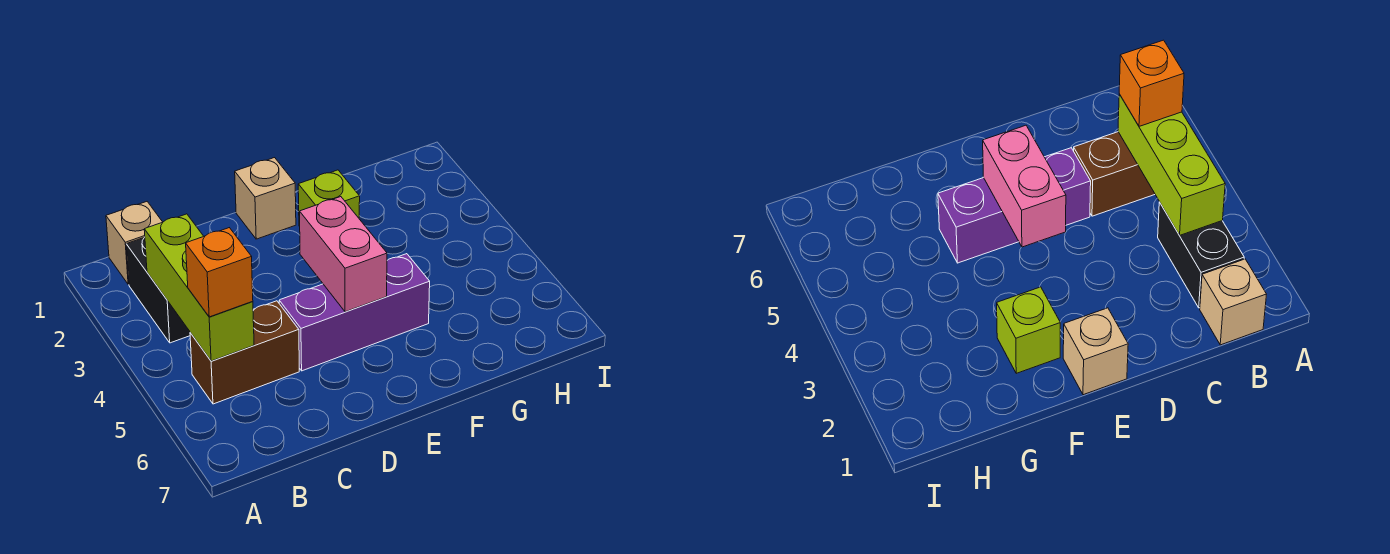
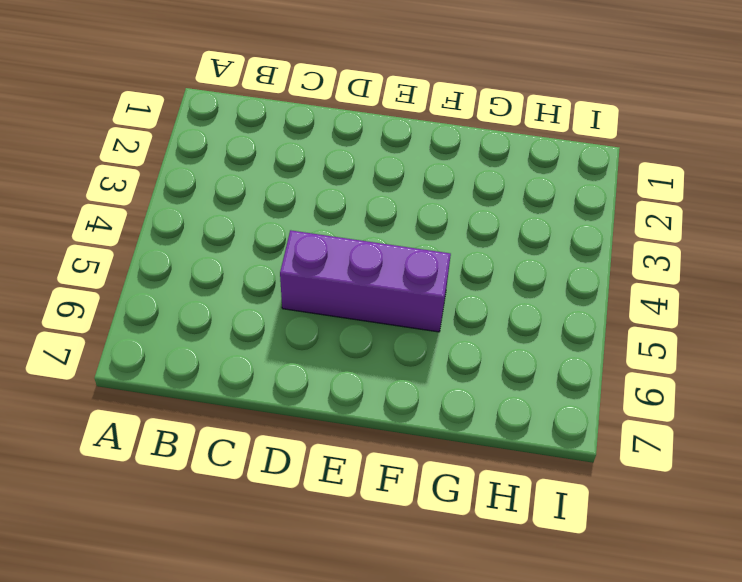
none -> tan brick B1 level 1
none -> black brick B2:B3 level 1

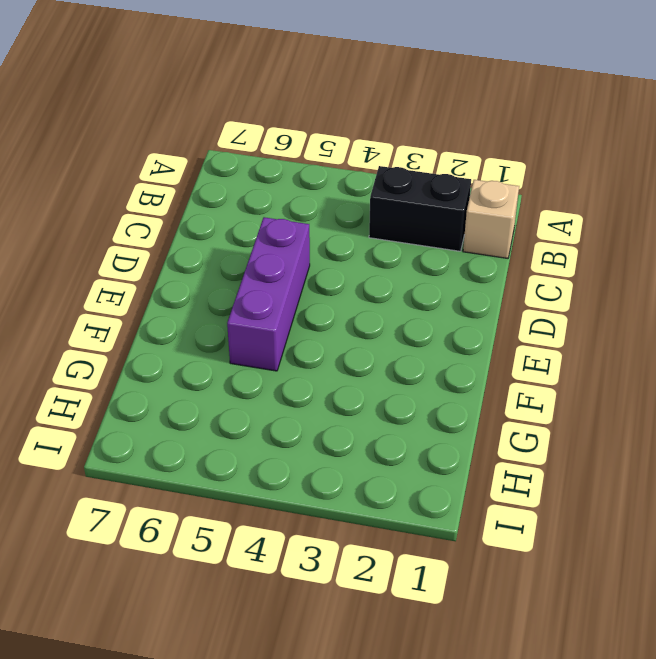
none -> brown brick B5:C5 level 1
none -> tan brick E1 level 1

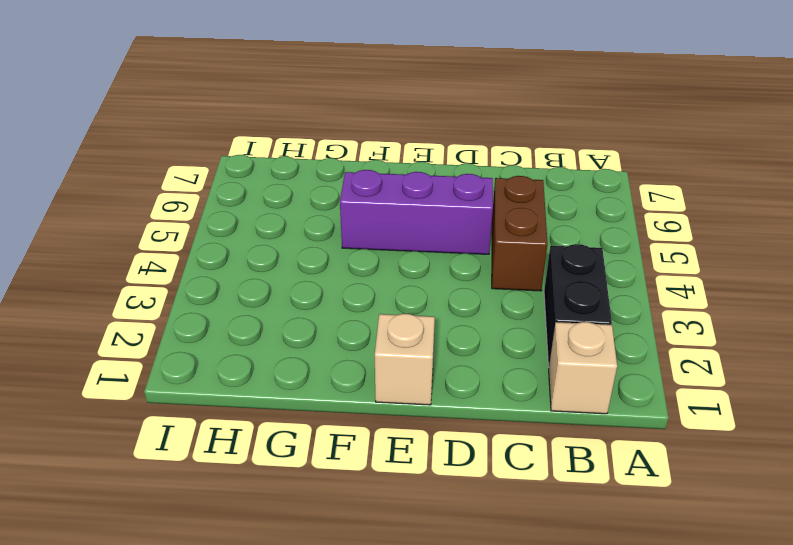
brown brick C4:C5 level 1 -> brown brick B5:C5 level 1
none -> lime brick F2 level 1
none -> lime brick B3:B5 level 2

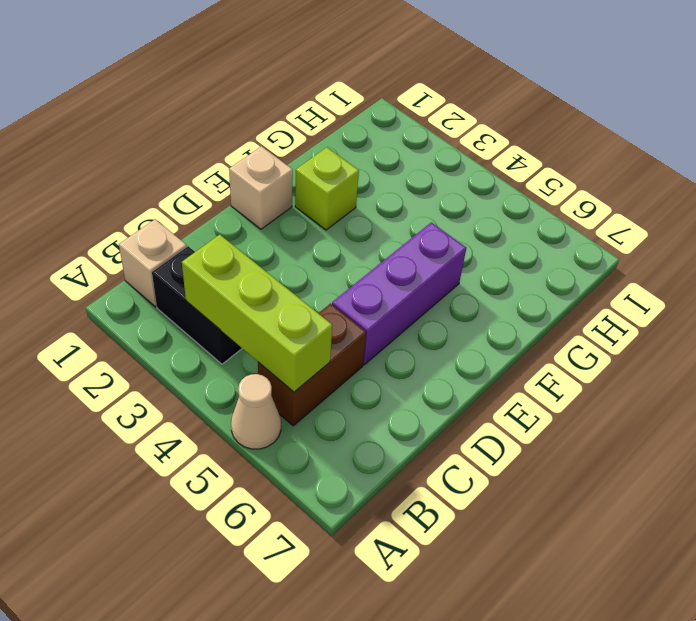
tan cone A5 level 1 -> none
none -> pink brick E4:E5 level 2
none -> orange brick B5 level 3

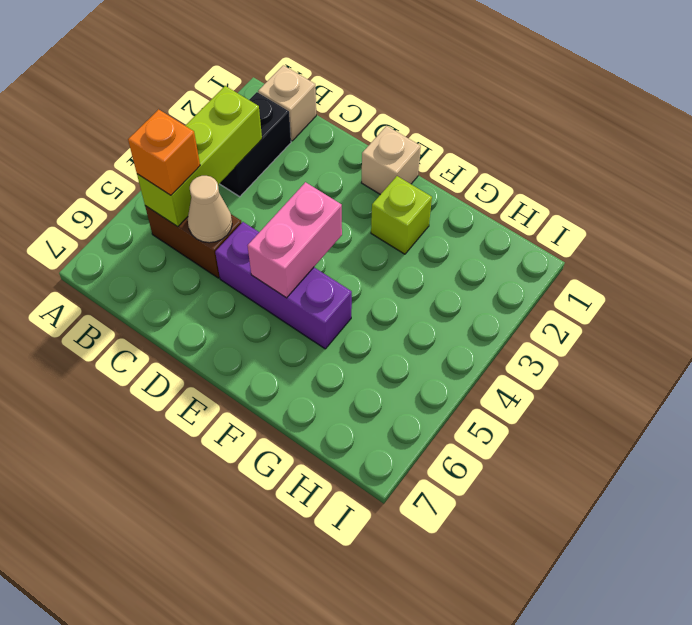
tan cone C5 level 2 -> none

